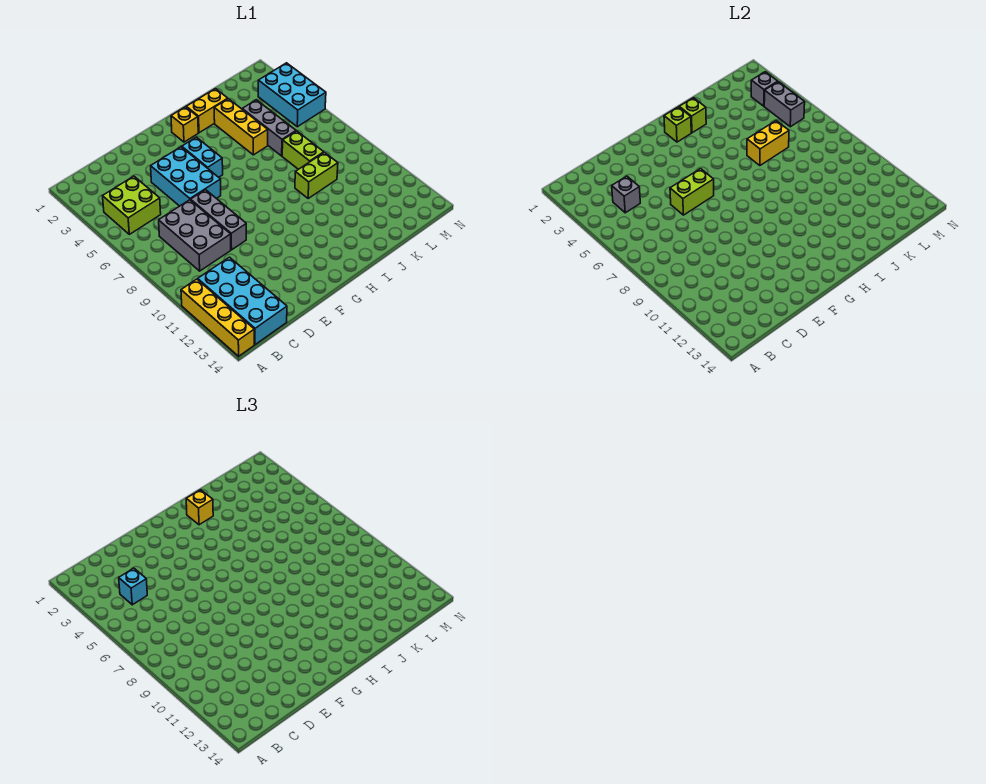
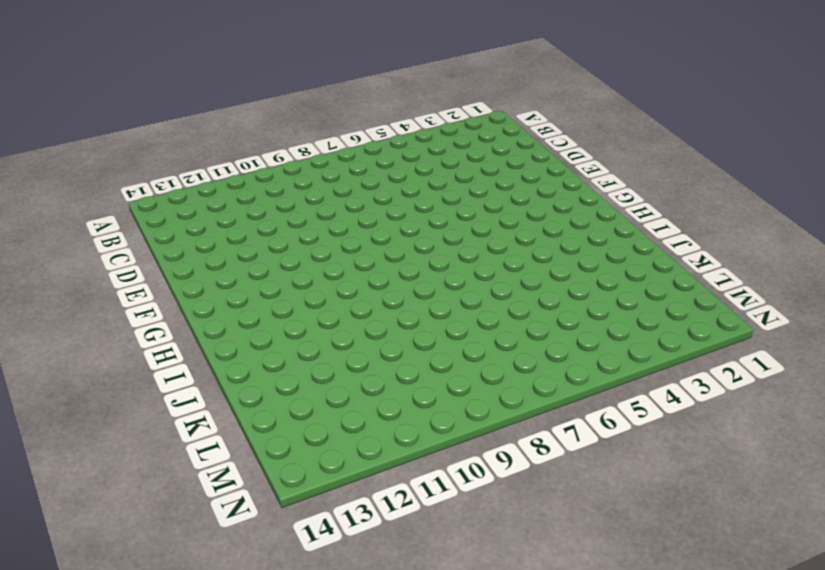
none -> yellow brick A11:A14 level 1
none -> lime brick B4:C5 level 1
none -> cyan brick B11:C14 level 1

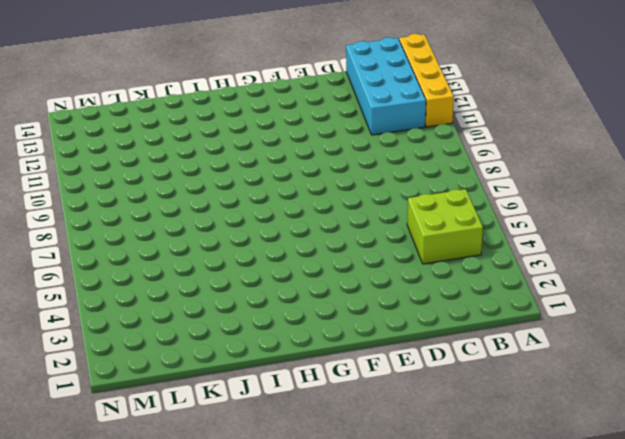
none -> grey brick C7:D9 level 1
none -> cyan brick E4:F6 level 1
none -> grey brick E7:E9 level 1

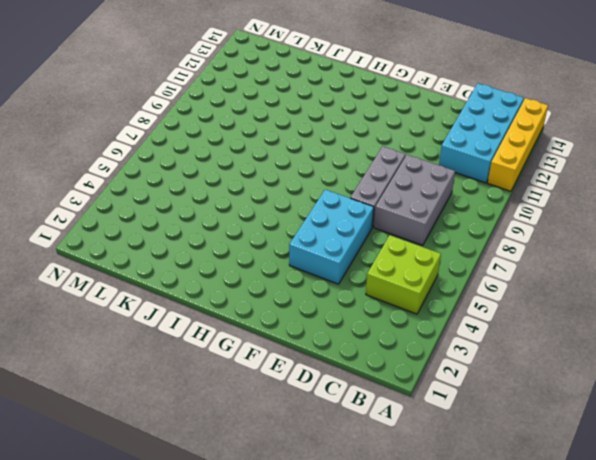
none -> cyan brick G4:G5 level 1
none -> yellow brick H2 level 1
none -> yellow brick I2:J2 level 1

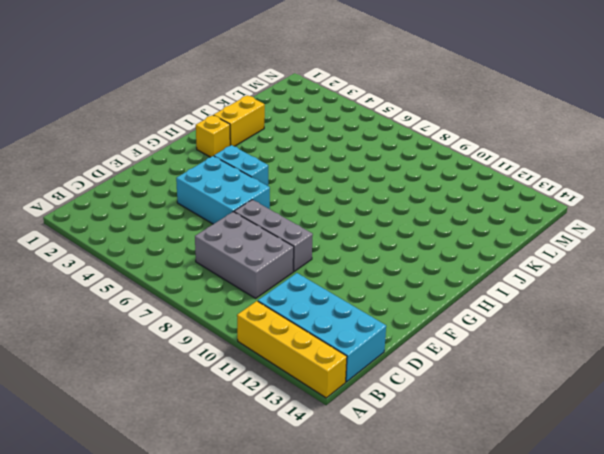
none -> lime brick B4:C5 level 1
none -> yellow brick J3:J5 level 1
none -> lime brick J9:K9 level 1

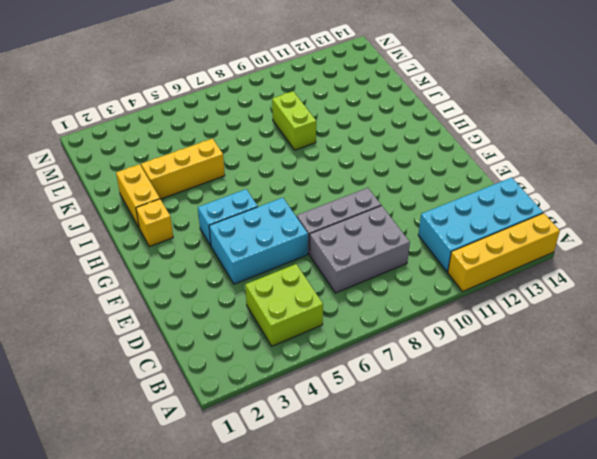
none -> grey brick K4:K6 level 1
none -> lime brick K7:K8 level 1
none -> cyan brick M3:N5 level 1

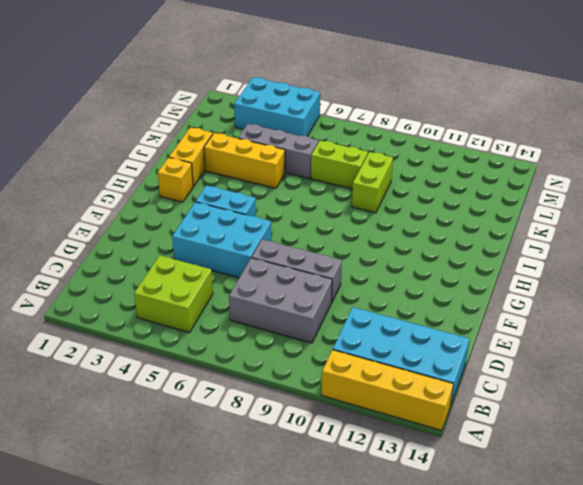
none -> grey brick C4 level 2
none -> lime brick E6:F6 level 2
none -> lime brick H2 level 2

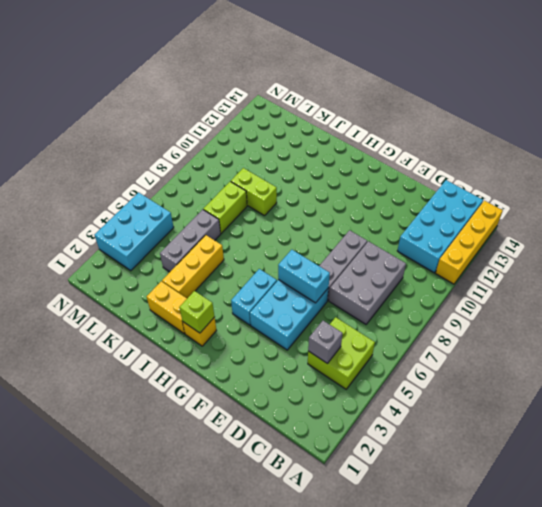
cyan brick E6:F6 level 2 -> lime brick E6:F6 level 2
none -> lime brick I2 level 2
none -> yellow brick J6:K6 level 2
none -> grey brick M3 level 2

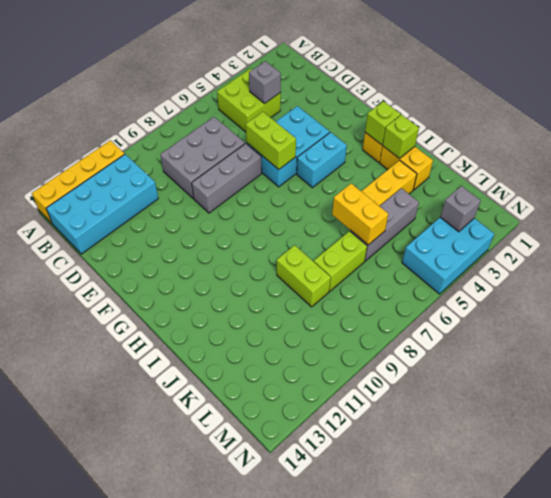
none -> grey brick M4:M5 level 2
none -> cyan brick C4 level 3
none -> yellow brick I2 level 3

